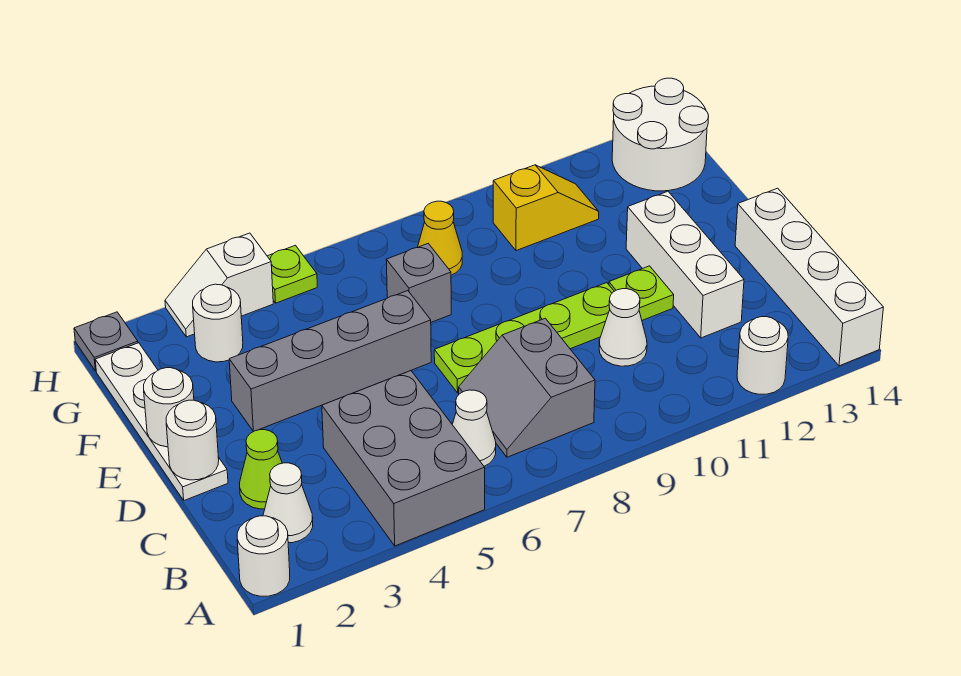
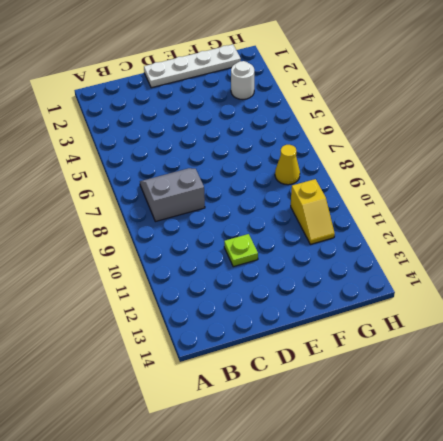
none -> white round brick A1 level 1
none -> grey brick A4:C5 level 1
none -> white round brick A12 level 1

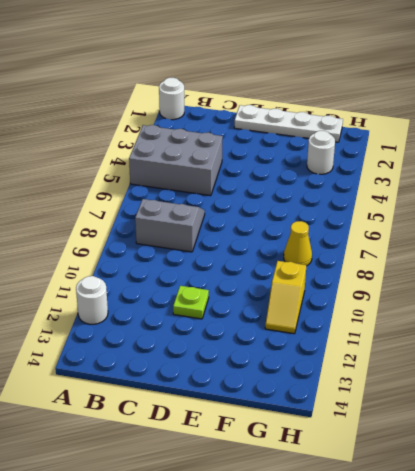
none -> white brick A14:D14 level 1
none -> white cone B2 level 1
none -> white cone B6 level 1

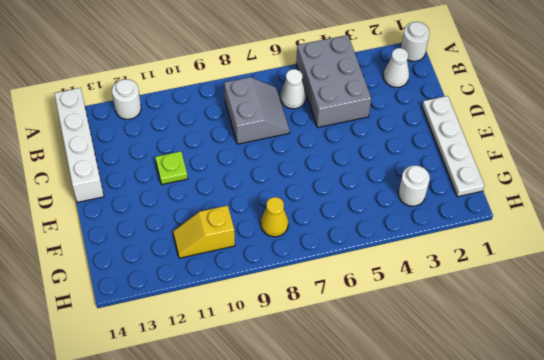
none -> lime cone C2 level 1
none -> white cone C10 level 1
none -> white brick C12:E12 level 1

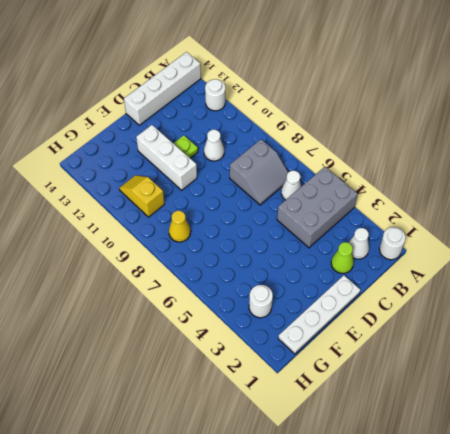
white brick E10:E12 level 1 -> white brick C12:E12 level 1
none -> lime plate D7:D10 level 1
none -> grey brick E3:E6 level 1
none -> grey brick F7 level 1

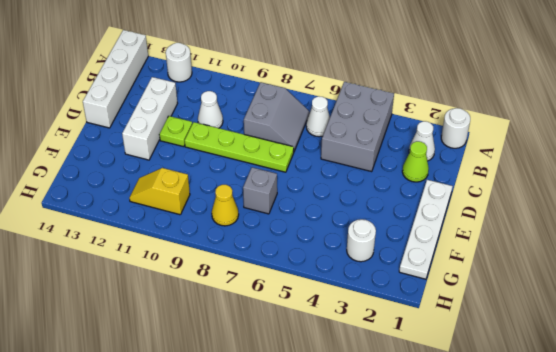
none -> grey brick E3:E6 level 1
none -> white round brick G13:H14 level 1
none -> grey plate H1 level 1

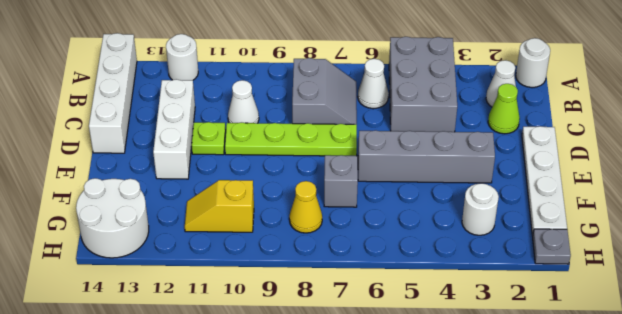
none -> white slope H3:H4 level 1 top 4
none -> lime plate H5 level 1
none -> white round brick D1 level 2

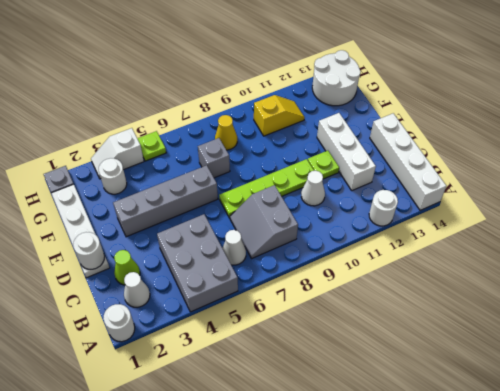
none -> white round brick E1 level 2

